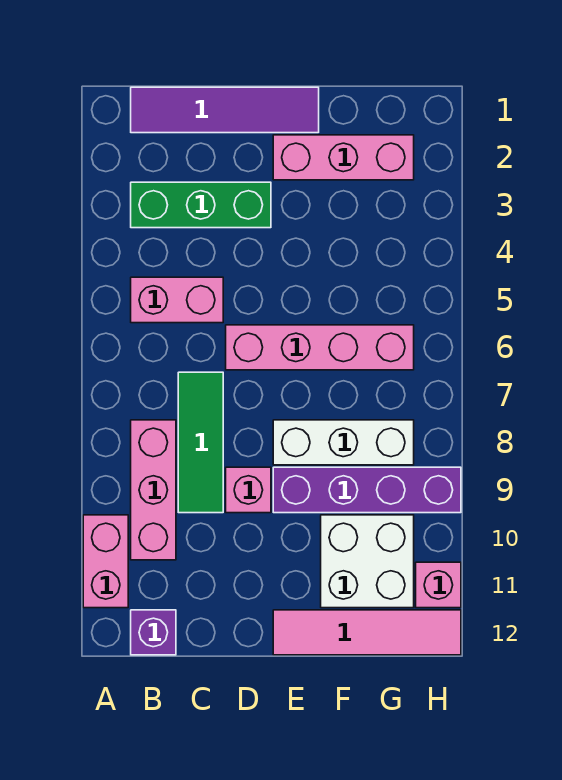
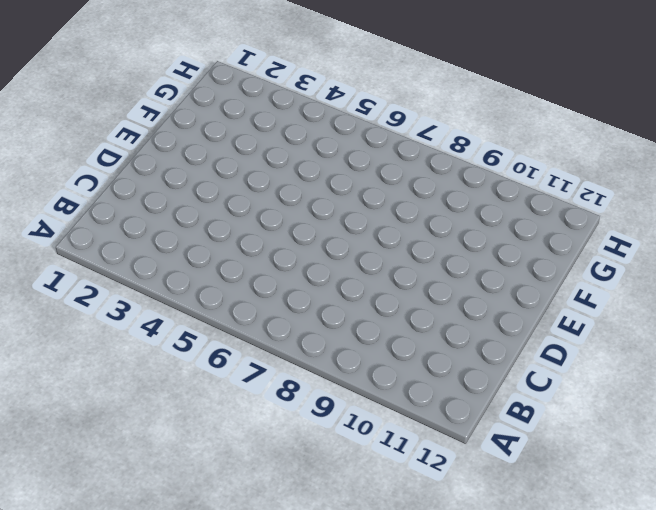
none -> pink brick A10:A11 level 1
none -> purple tile B1:E1 level 1
none -> green brick B3:D3 level 1

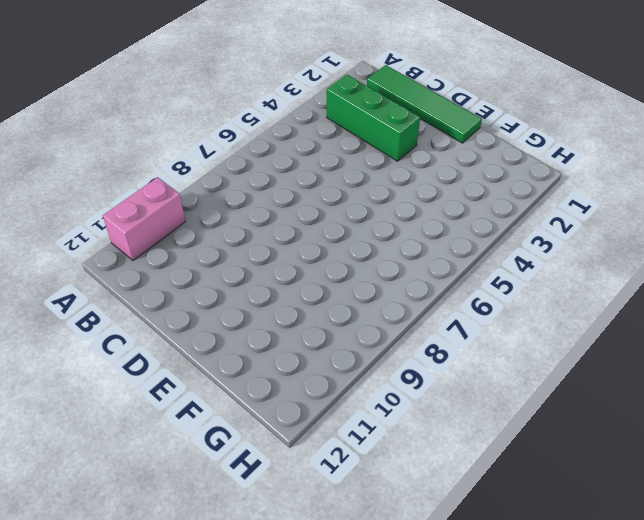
green tile B1:E1 level 1 -> purple tile B1:E1 level 1
none -> pink brick B5:C5 level 1
none -> pink brick B8:B10 level 1
none -> purple brick B12 level 1

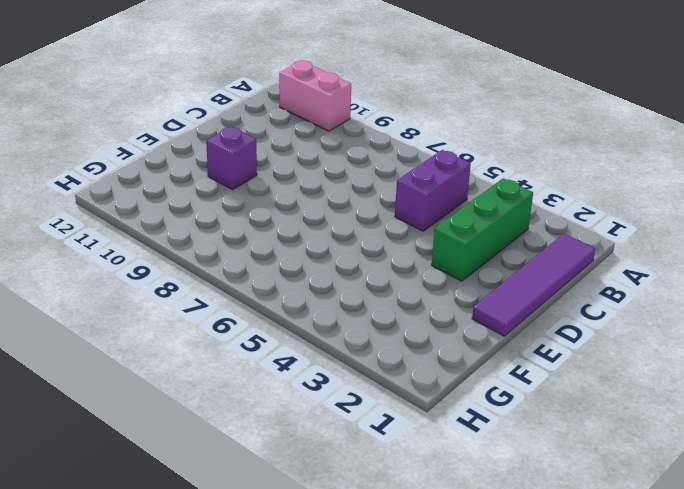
purple brick B5:C5 level 1 -> pink brick B5:C5 level 1
purple brick E10 level 1 -> purple brick B12 level 1
none -> pink brick B8:B10 level 1
none -> green tile C7:C9 level 1
none -> pink brick D6:G6 level 1

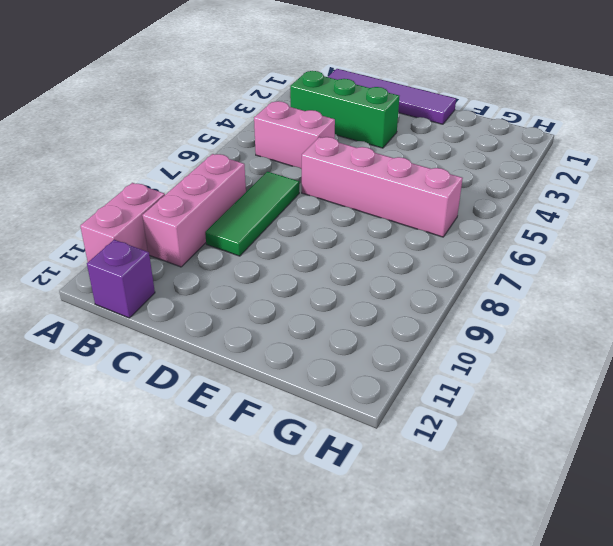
none -> pink brick D9 level 1
none -> pink brick E2:G2 level 1
none -> white brick E8:G8 level 1

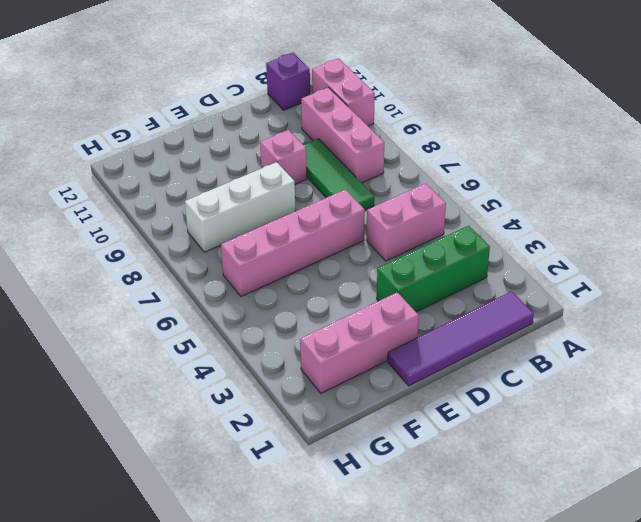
none -> purple brick E9:H9 level 1
none -> pink tile E12:H12 level 1
none -> white brick F10:G11 level 1

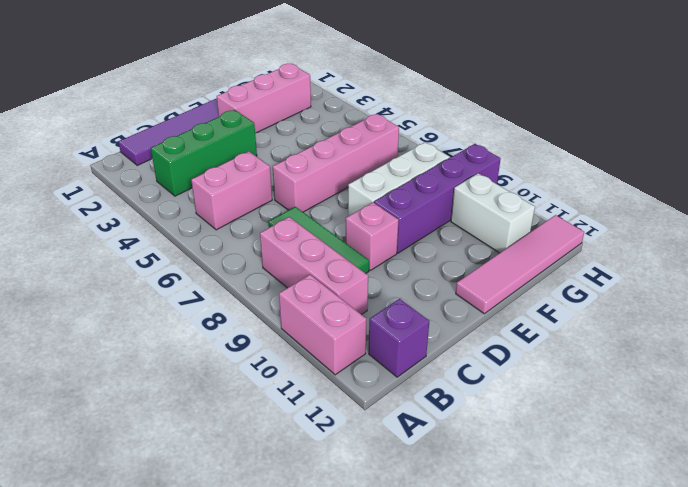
white brick G10:G11 level 1 -> white brick F10:G11 level 1
none -> pink brick H11 level 1

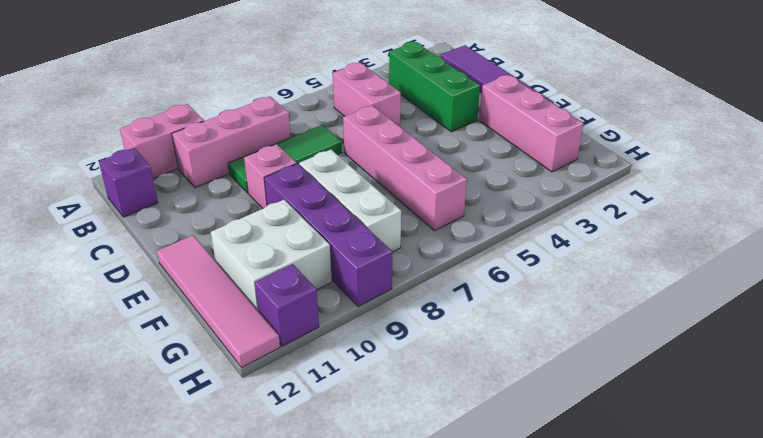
purple brick H11 level 1 -> pink brick H11 level 1

